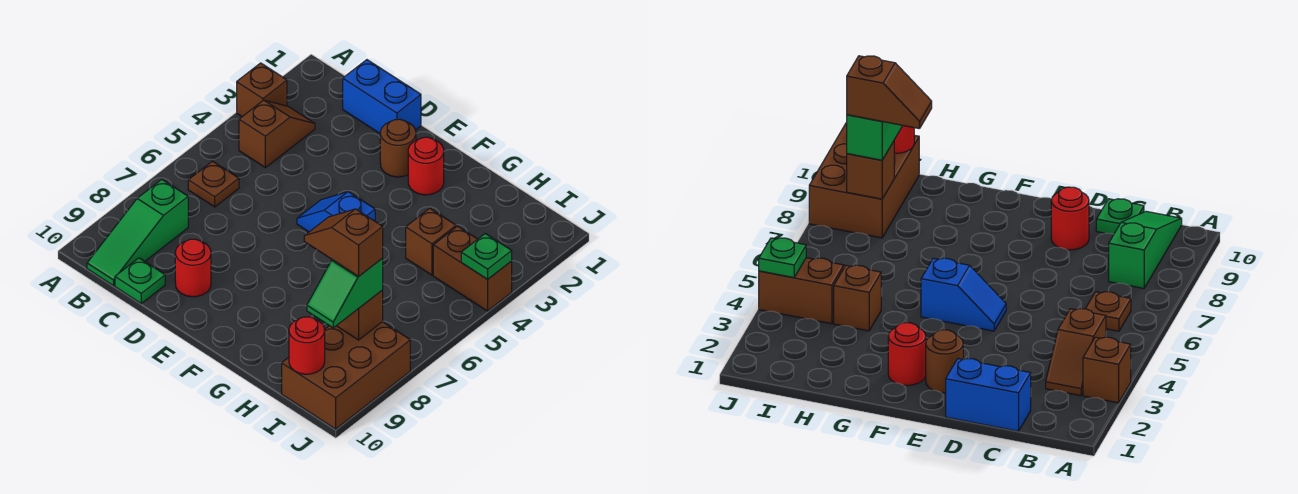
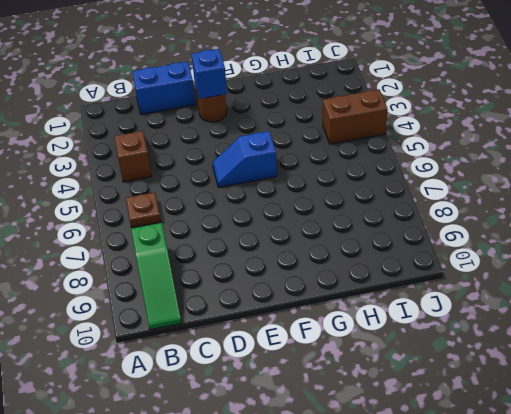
blue brick E2 level 2 -> none
none -> brown brick A3 level 1
none -> green plate C10 level 1
none -> red round brick D9 level 1

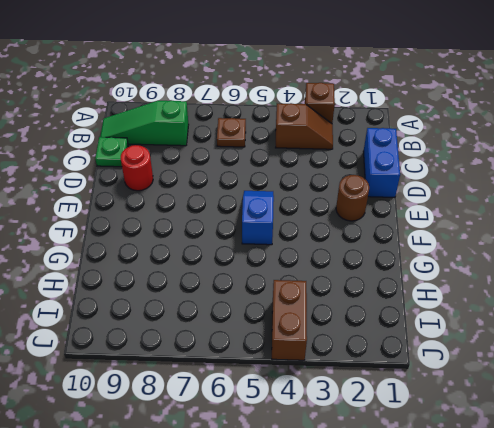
none -> red round brick F2 level 1
none -> brown brick H4 level 1
none -> brown brick I8:J10 level 1

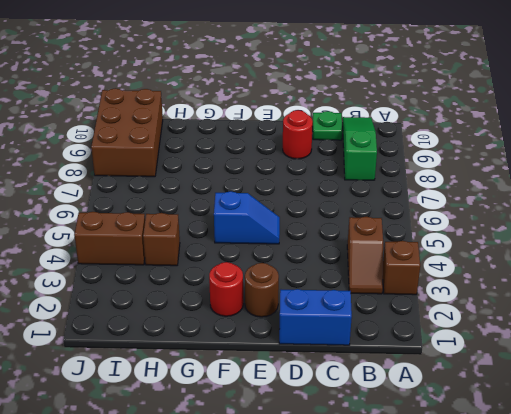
none -> brown plate B6 level 1
none -> brown brick I8 level 2
none -> red round brick I10 level 2

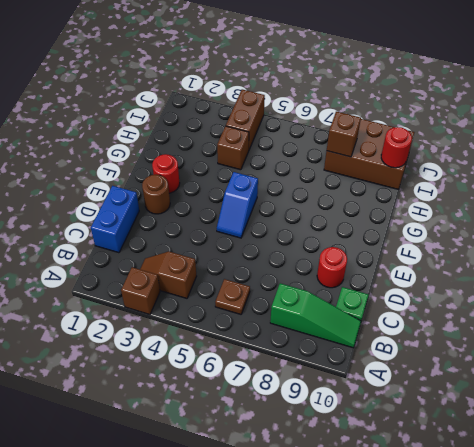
none -> green plate J4 level 2
none -> green slope I8:I9 level 3 top 8
none -> brown slope H8:I8 level 4 top I

